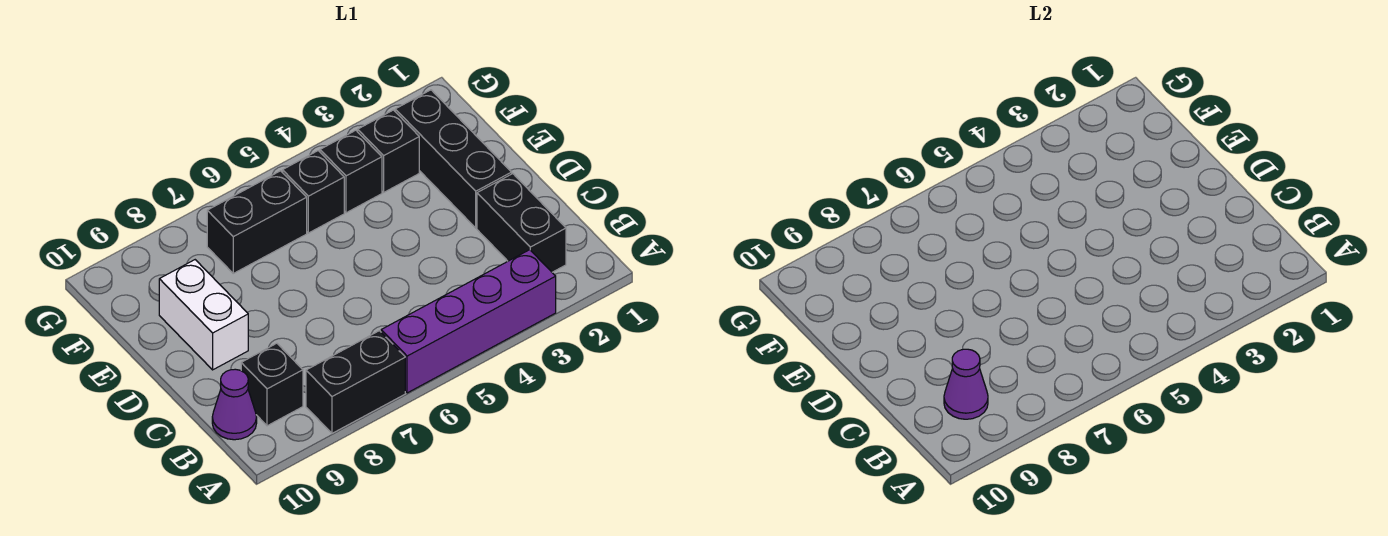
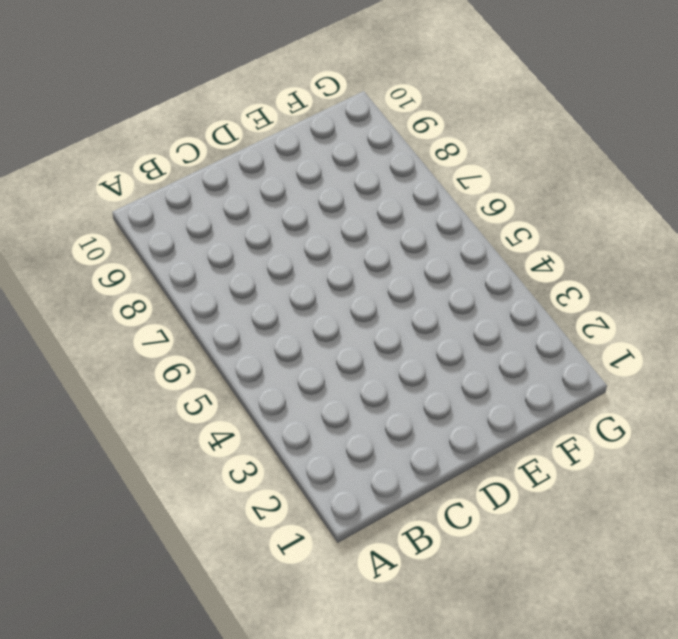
none -> purple brick A3:A6 level 1
none -> black brick A7:A8 level 1
none -> black brick B2:C2 level 1

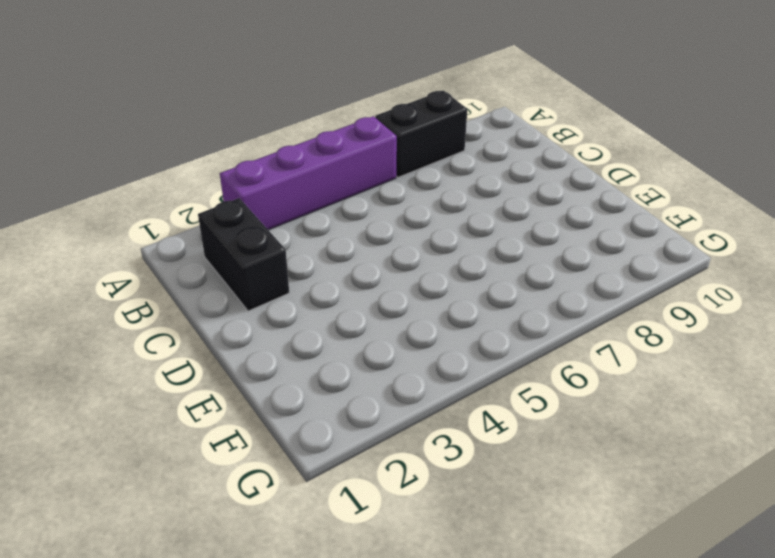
none -> black brick B9 level 1
none -> purple cone B10 level 1
none -> black brick D2:F2 level 1

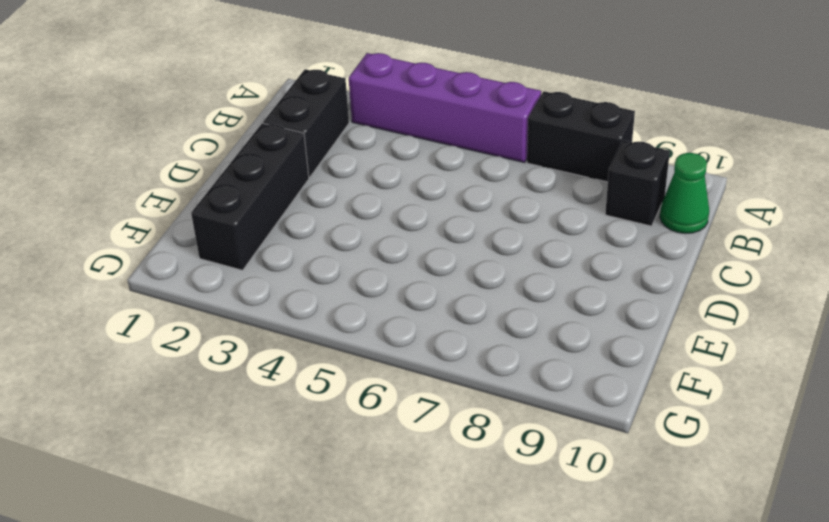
green cone B10 level 1 -> purple cone B10 level 1
none -> white brick D9:E9 level 1
none -> black brick F3 level 1
none -> black brick F4 level 1

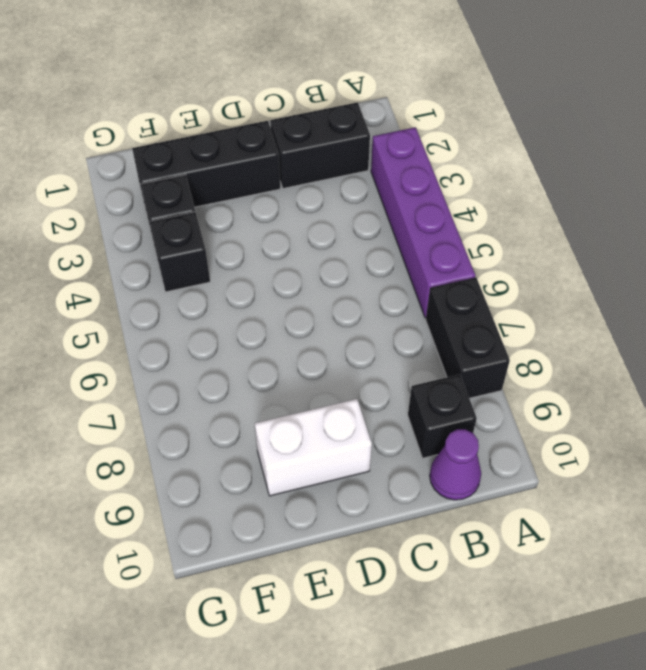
none -> black brick F5 level 1
none -> black brick F6:F7 level 1
none -> purple cone B9 level 2

